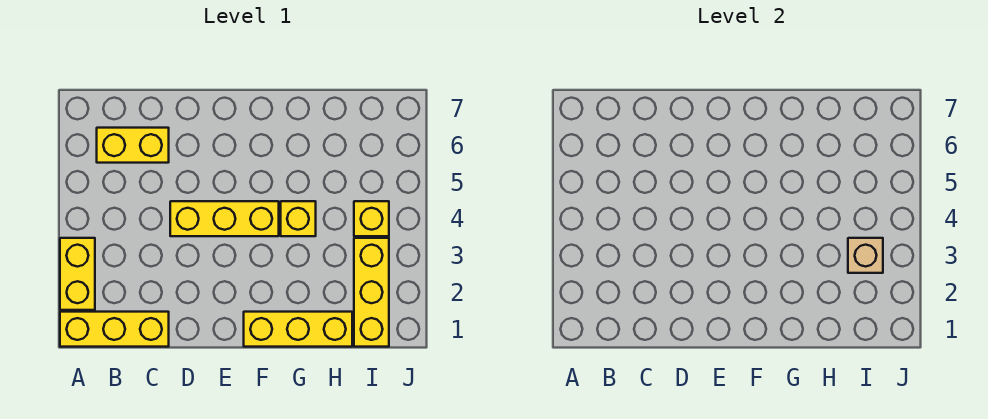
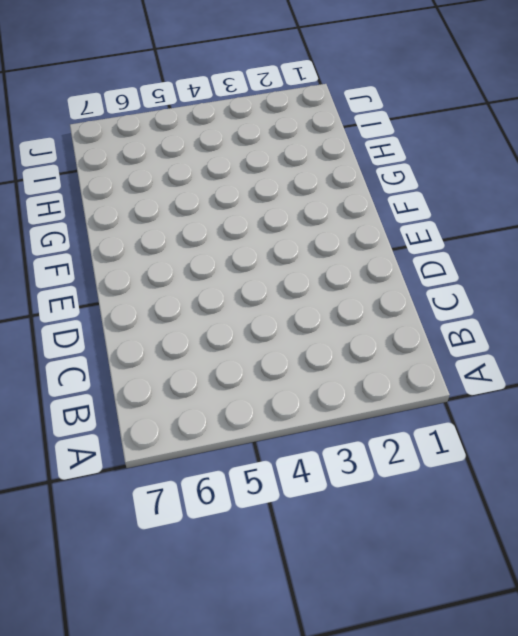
none -> yellow brick A1:C1 level 1
none -> yellow brick A2:A3 level 1

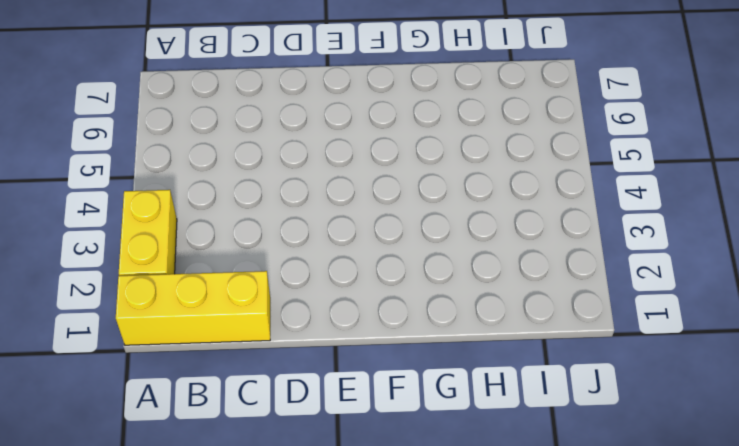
none -> yellow brick B6:C6 level 1
none -> yellow brick D4:F4 level 1

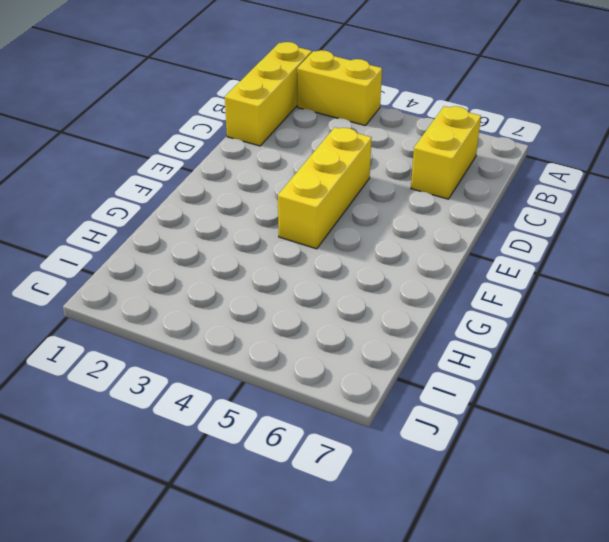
none -> yellow brick F1:H1 level 1
none -> yellow brick G4 level 1

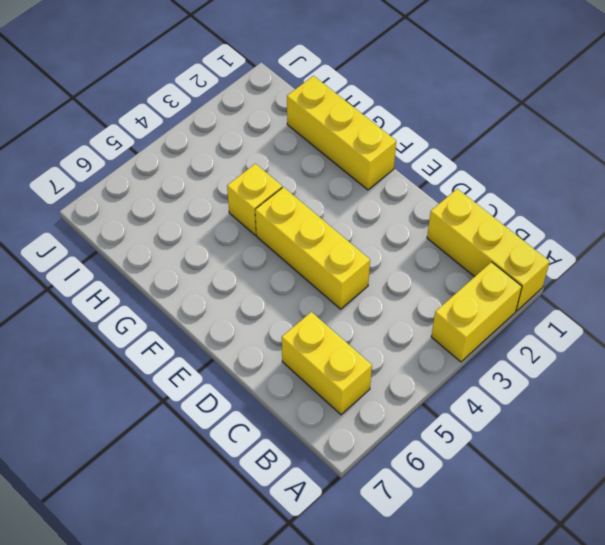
none -> yellow brick I1:I3 level 1
none -> yellow brick I4 level 1

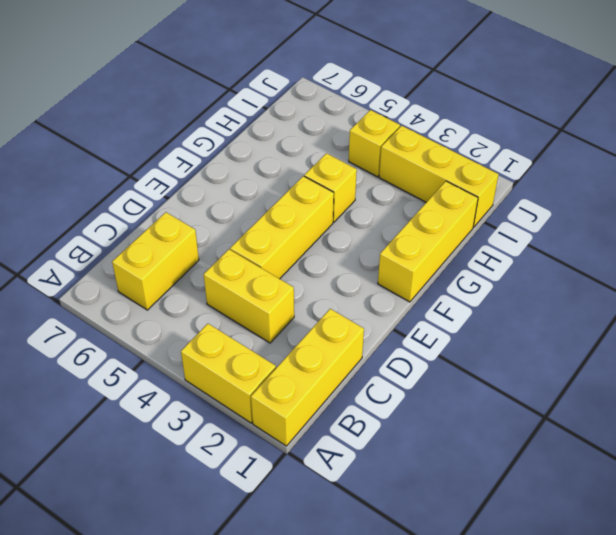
yellow brick C3:C4 level 1 -> none
none -> tan brick I3 level 2

